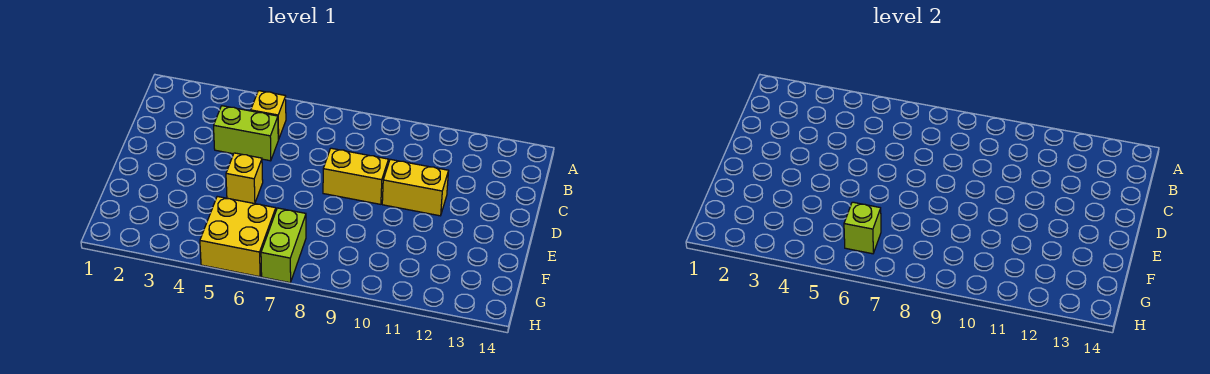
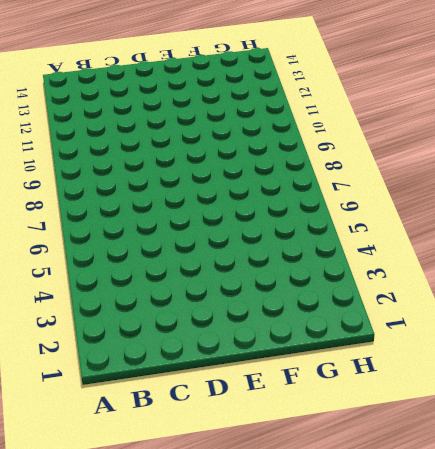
none -> yellow brick B5 level 1
none -> lime brick C4:C5 level 1

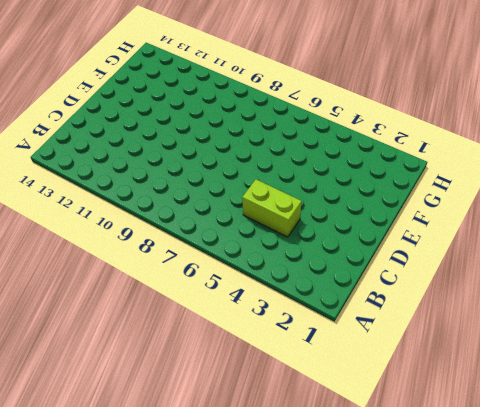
none -> yellow brick B5 level 1
none -> yellow brick D8:D9 level 1

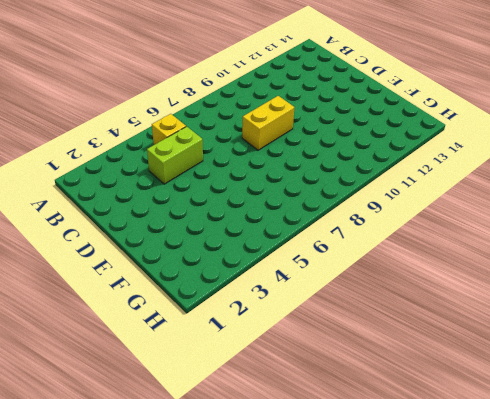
none -> yellow brick D10:D11 level 1
none -> yellow brick E5 level 1

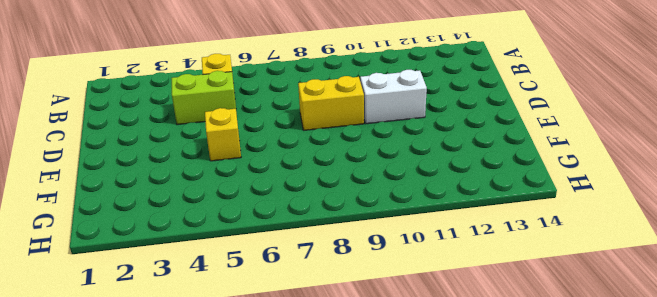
white brick D10:D11 level 1 -> yellow brick D10:D11 level 1
none -> yellow brick G5:H6 level 1
none -> lime brick G7:H7 level 1

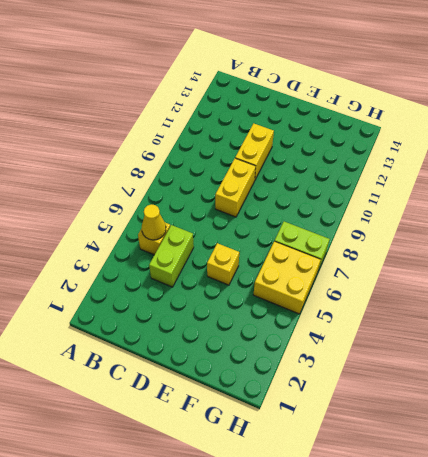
yellow cone B5 level 2 -> none
none -> lime brick G6 level 2

